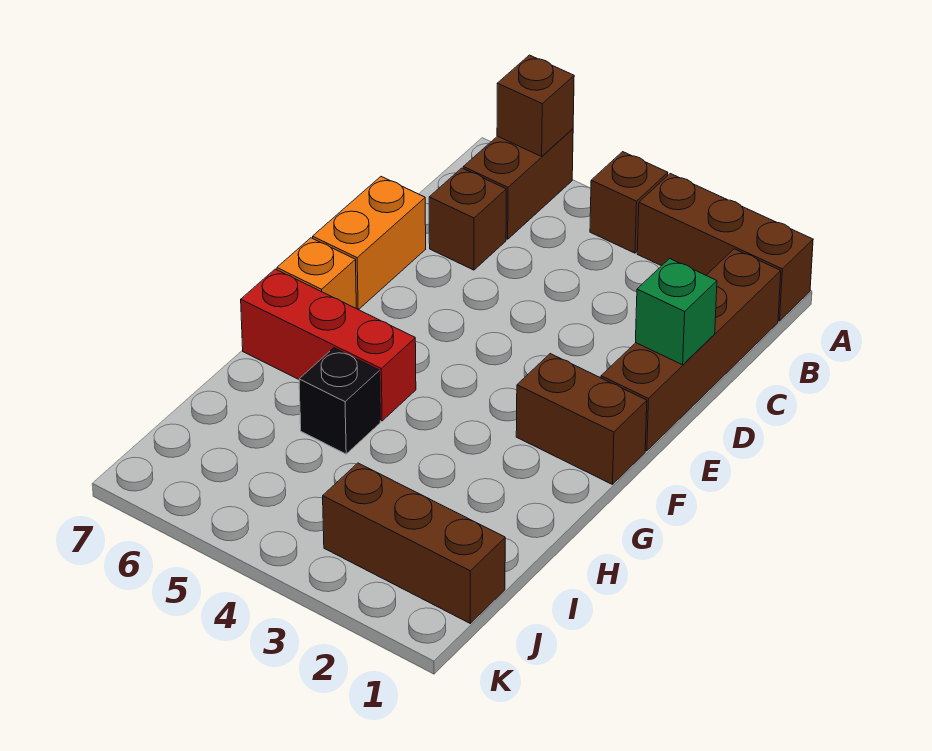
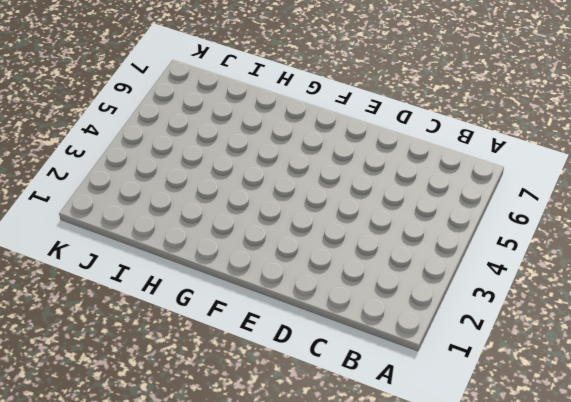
none -> brown brick A1:A3 level 1
none -> brown brick A4 level 1
none -> brown brick A6:B6 level 1

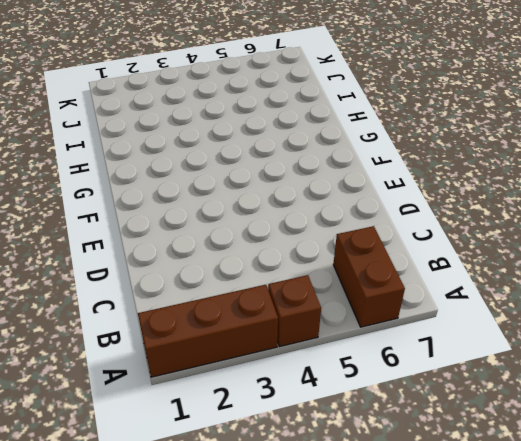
none -> brown brick B1:E1 level 1
none -> brown brick C6 level 1
none -> orange brick D7:E7 level 1

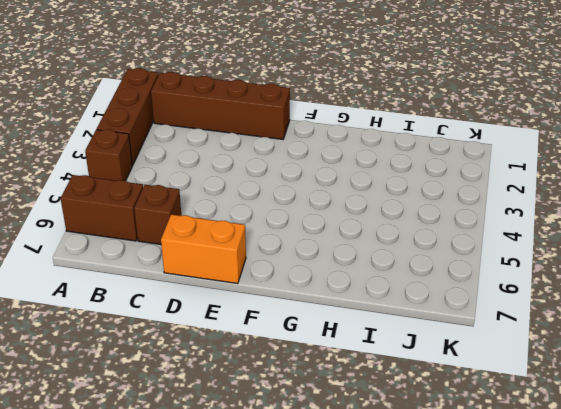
none -> brown brick F1:F2 level 1
none -> orange brick F7 level 1
none -> red brick G5:G7 level 1

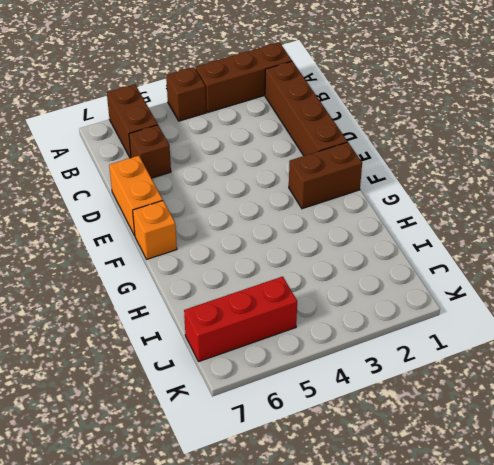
red brick J5:J7 level 1 -> red brick G5:G7 level 1
none -> black brick H5 level 1
none -> brown brick J1:J3 level 1
none -> brown brick A6 level 2

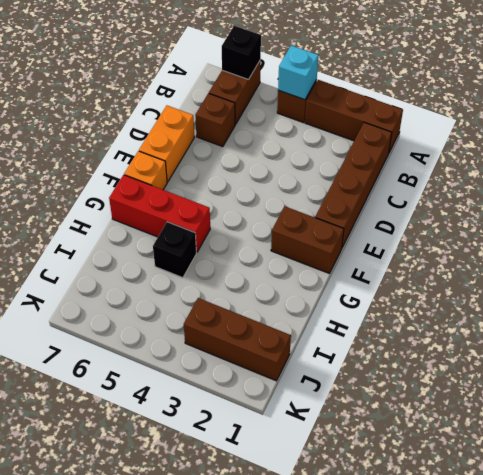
cyan brick A4 level 2 -> none
black brick A6 level 2 -> brown brick A6 level 2
none -> green brick D1 level 2

